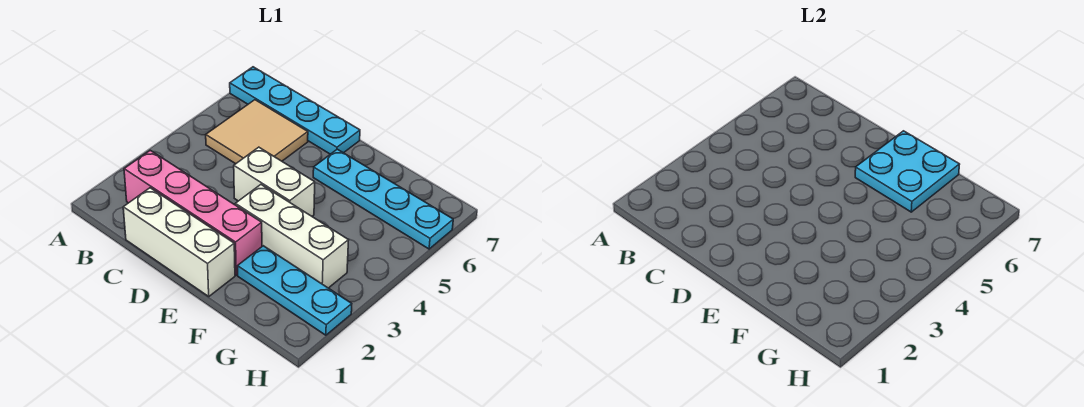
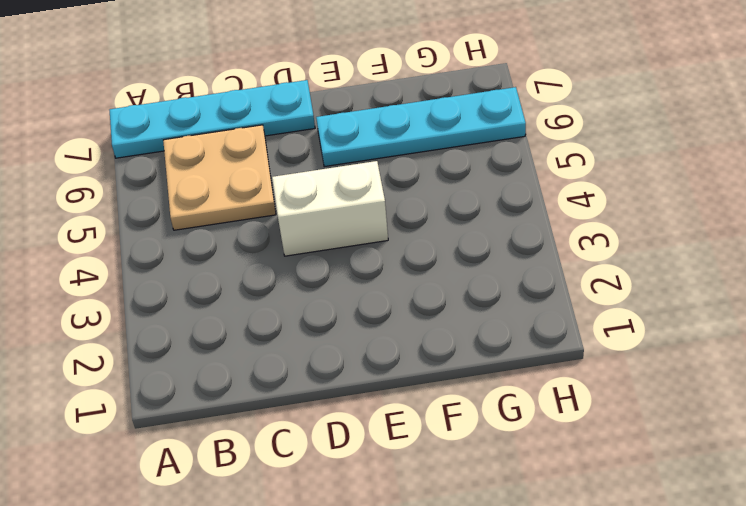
tan plate B5:C6 level 1 -> tan tile B5:C6 level 1
none -> pink brick B2:E2 level 1
none -> white brick C1:E1 level 1

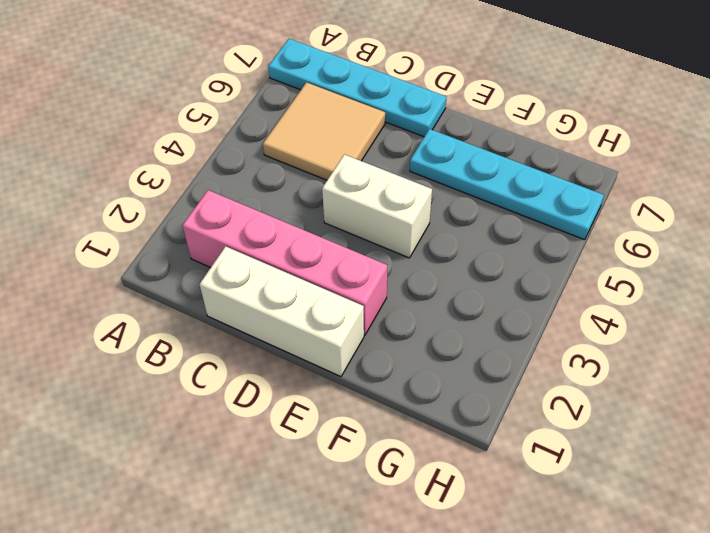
none -> white brick E3:G3 level 1
none -> cyan plate F2:H2 level 1

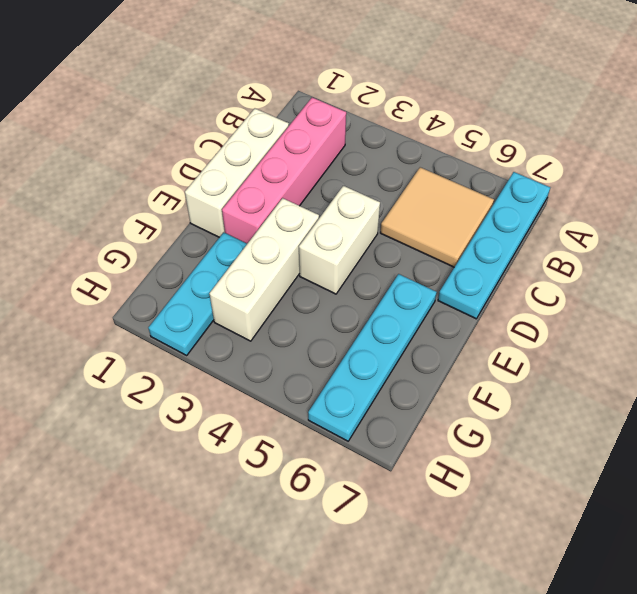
none -> cyan plate E6:F7 level 2

